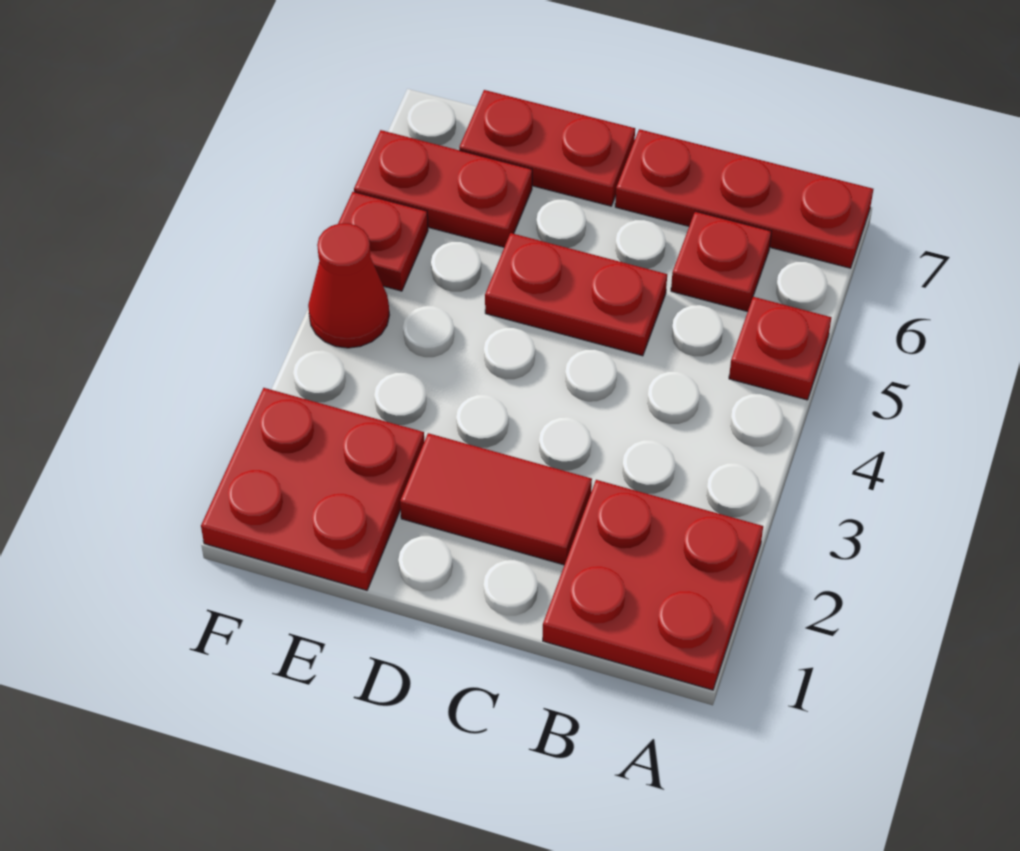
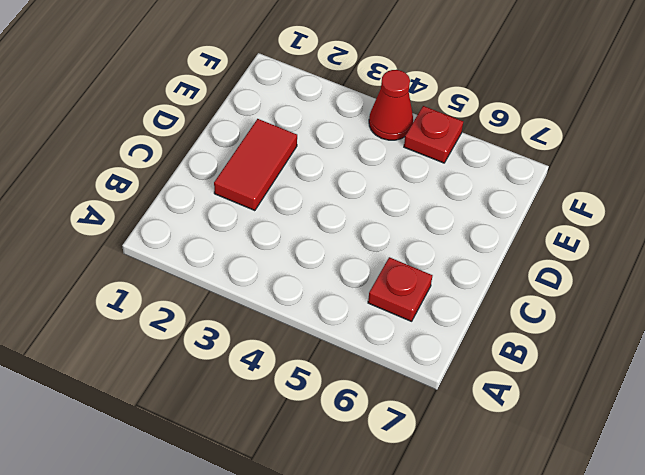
none -> red plate A1:B2 level 1
none -> red plate A5 level 1

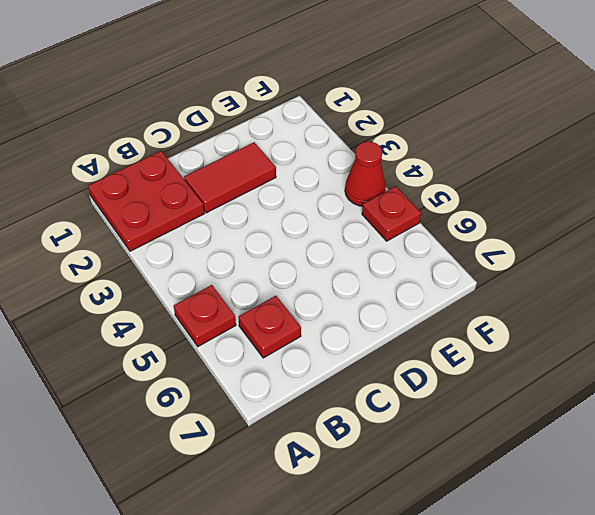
none -> red plate A7:C7 level 1
none -> red plate C5:D5 level 1

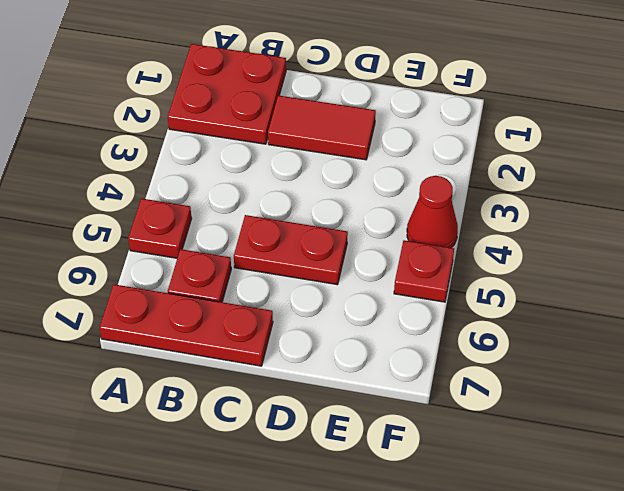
none -> red plate D7:E7 level 1
none -> red plate E1:F2 level 1

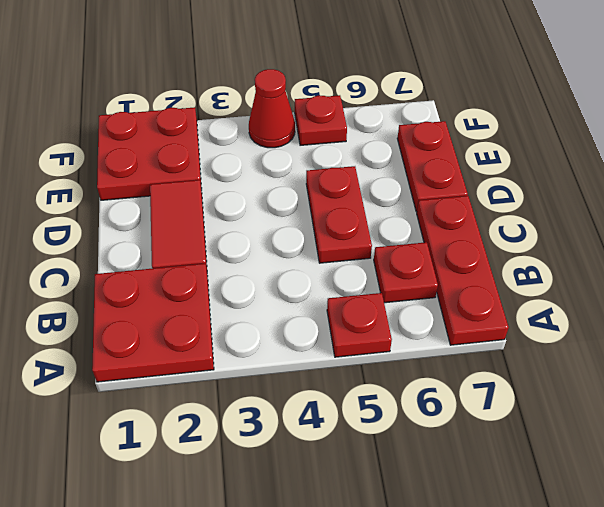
none -> red plate E6:F6 level 1

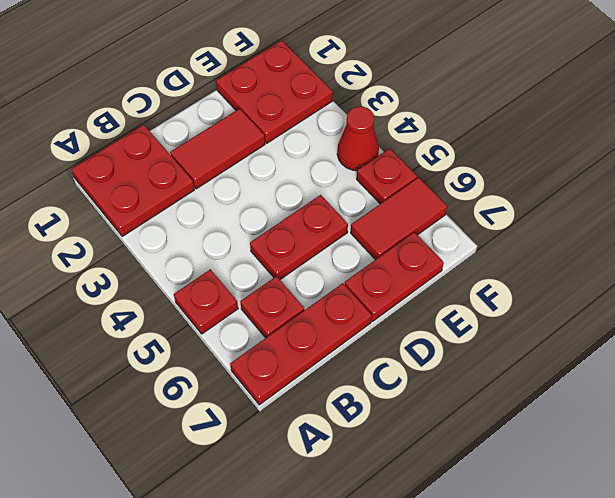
red tile E6:F6 level 1 -> red plate E6:F6 level 1

